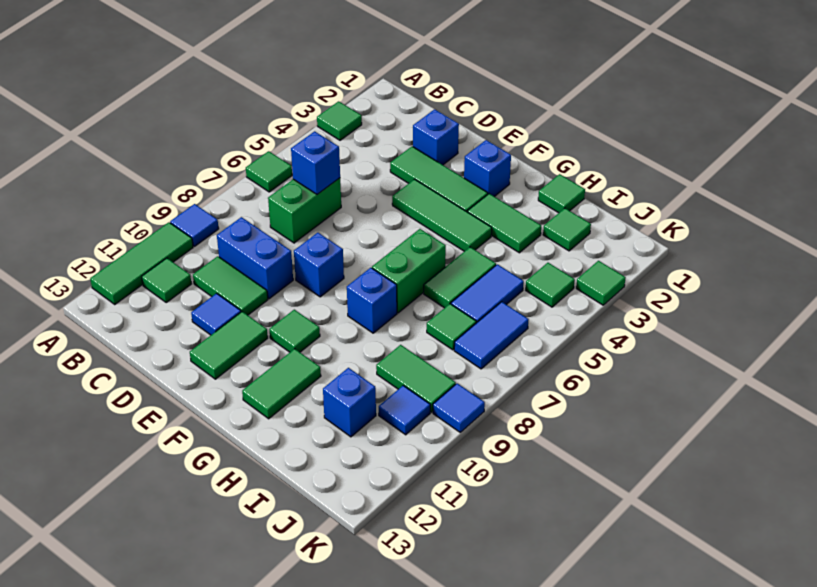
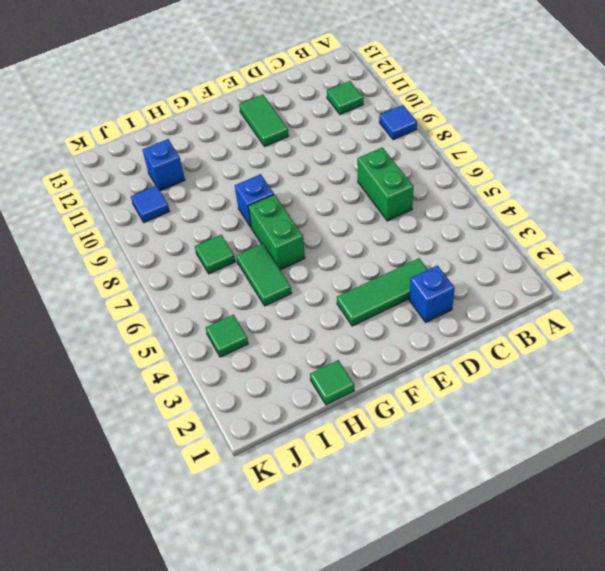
none -> green tile A3 level 1
none -> green tile A6 level 1
none -> green tile A10:A12 level 1
none -> blue brick C9:D9 level 1

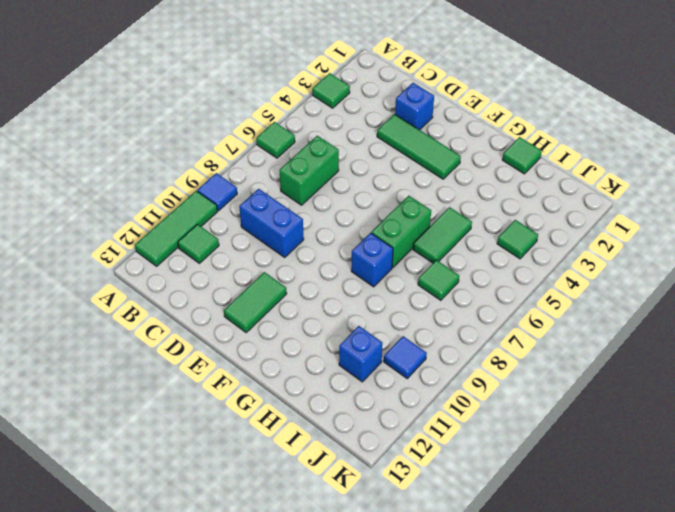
none -> green tile C10:D10 level 1
none -> blue tile D11 level 1
none -> green tile E4:G4 level 1
none -> blue brick E8 level 1

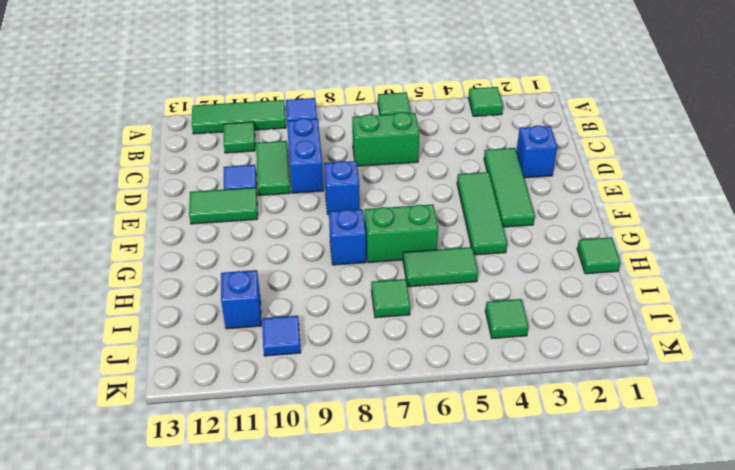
none -> blue brick F2 level 1
none -> green tile F10 level 1
none -> green tile G3:H3 level 1
none -> green tile G11:G12 level 1

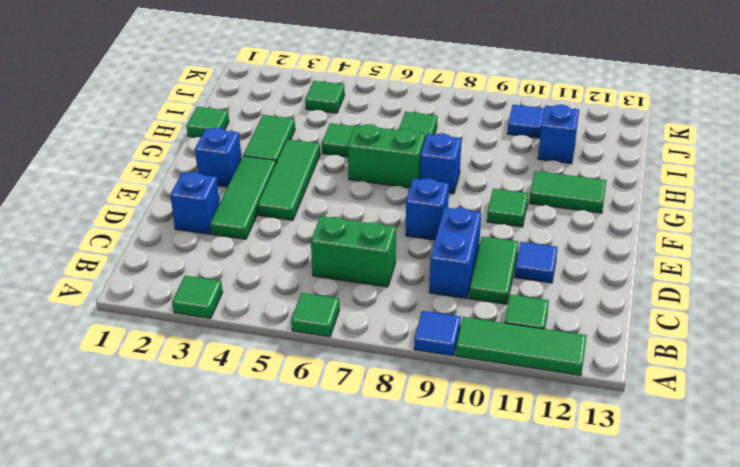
none -> green tile E11:E12 level 1
none -> green tile I2 level 1
none -> blue tile I5:I6 level 1
none -> green tile I9:J9 level 1

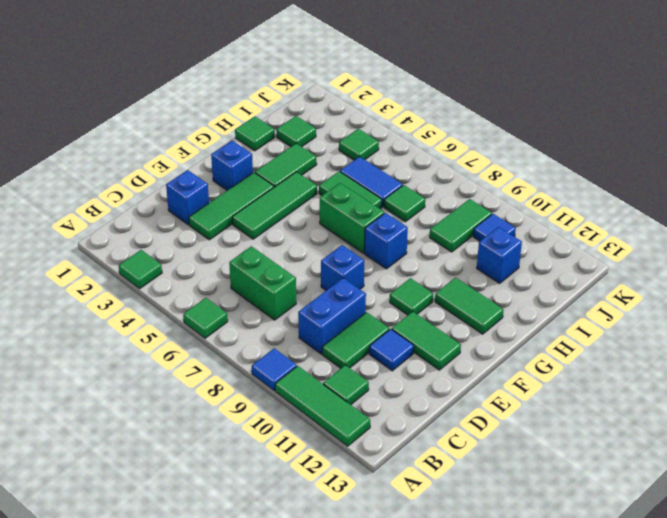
none -> blue tile J6:J7 level 1
none -> green tile K3 level 1
none -> blue tile K9 level 1
none -> blue brick C6 level 2

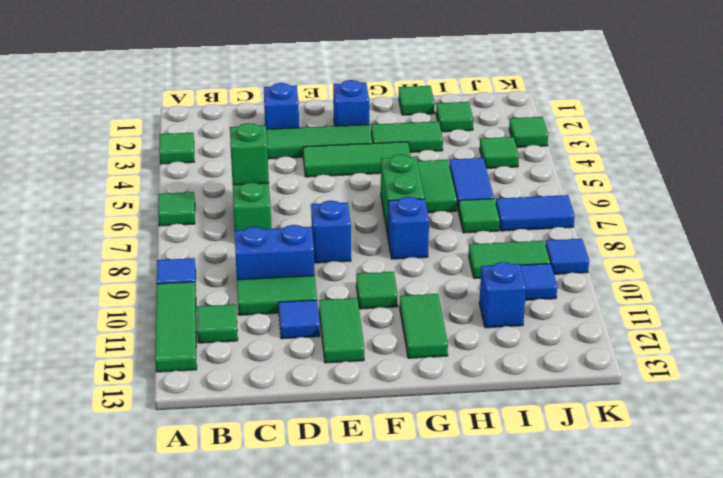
green brick C6 level 2 -> blue brick C6 level 2
blue tile J7:K7 level 1 -> blue tile J6:J7 level 1

